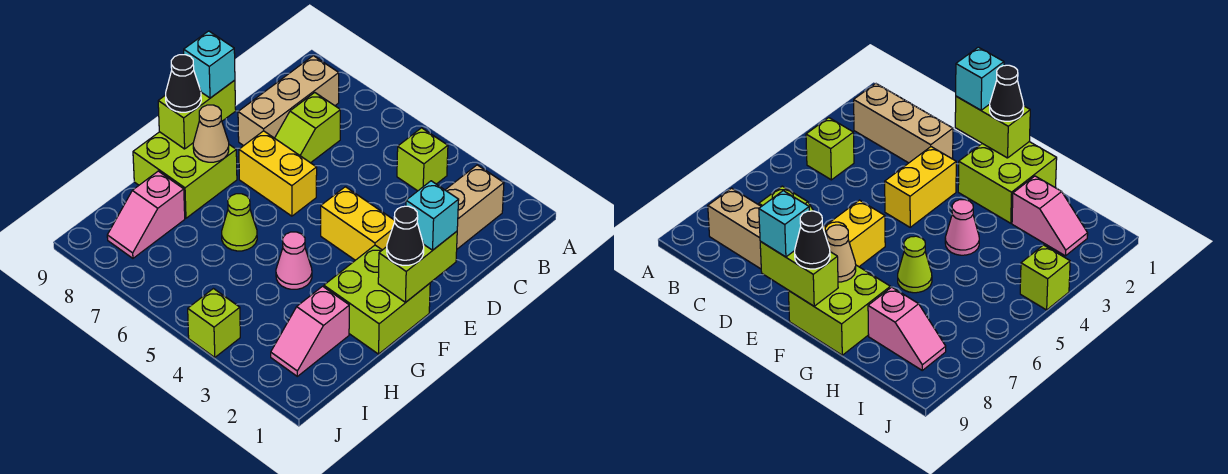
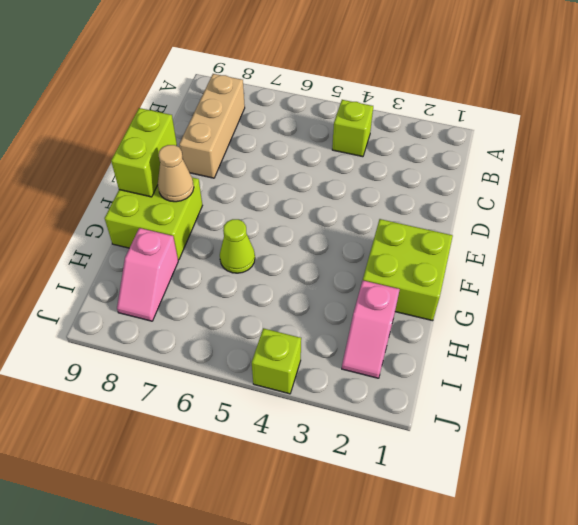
none -> tan brick B2:D2 level 1
none -> lime slope C7:D7 level 1 top C
none -> yellow brick E3:E4 level 1

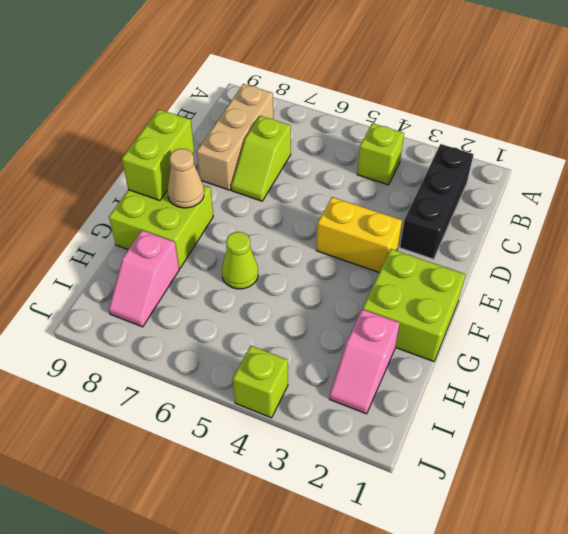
black brick B2:D2 level 1 -> tan brick B2:D2 level 1
none -> yellow brick E6:E7 level 1
none -> pink cone G4 level 1
none -> lime brick E1:F1 level 2

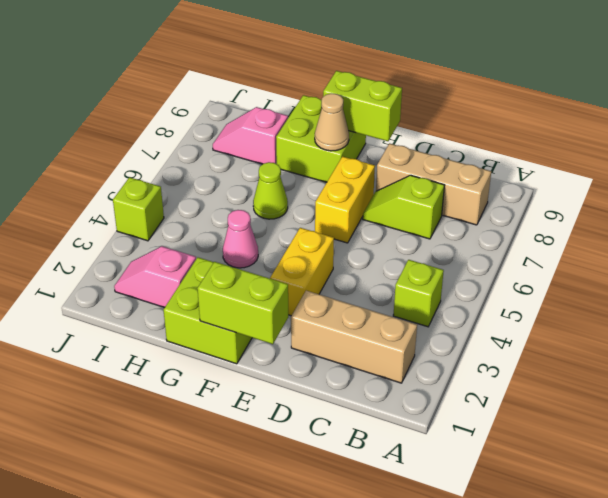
none -> cyan brick E1 level 3
none -> cyan brick E9 level 3
none -> black cone F1 level 3

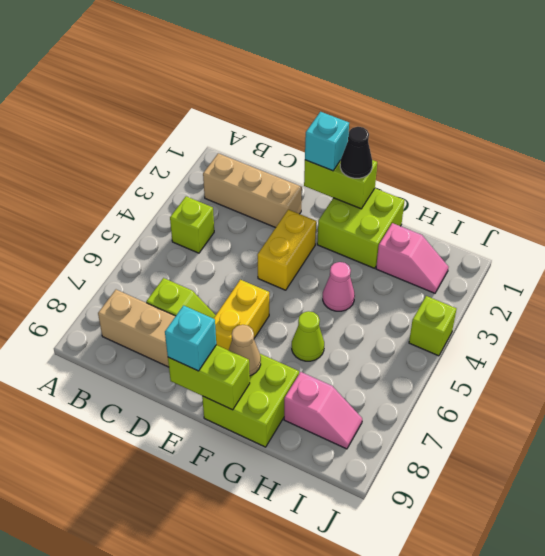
none -> black cone F9 level 3

